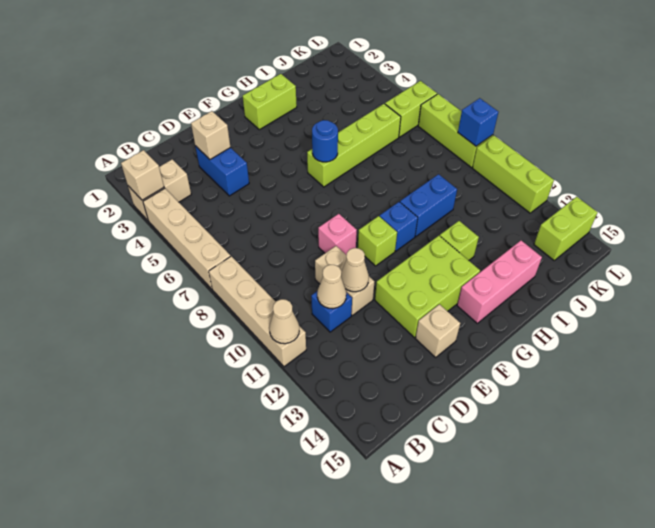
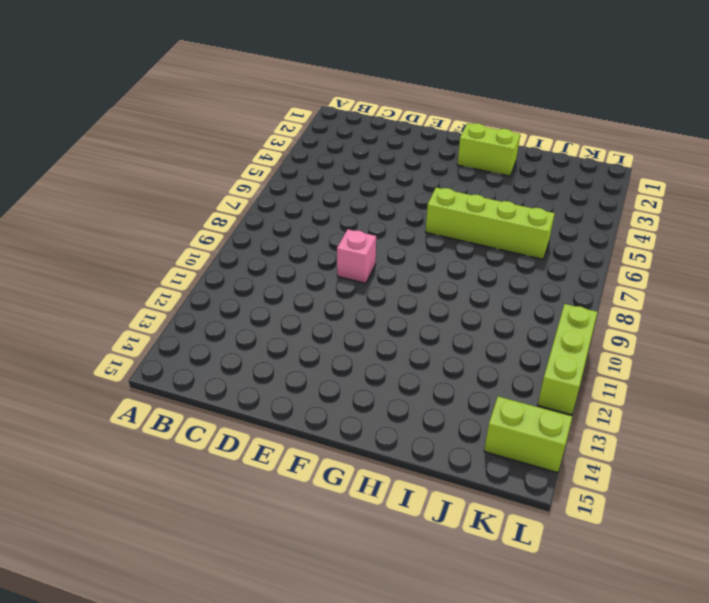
none -> tan brick A3:B3 level 1
none -> tan brick A4:A7 level 1
none -> tan brick A8:A11 level 1

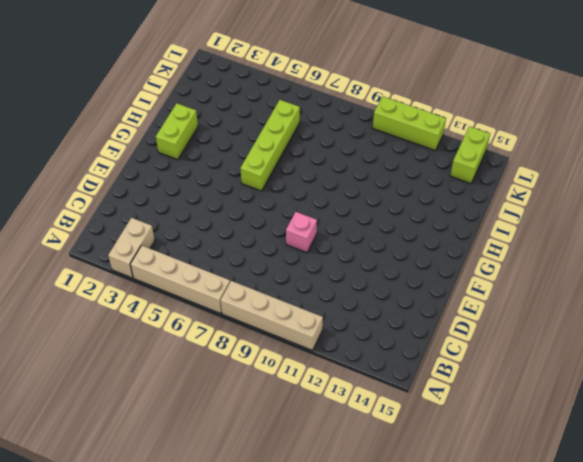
none -> blue brick C11 level 1
none -> blue brick D3:D4 level 1
none -> tan brick D10:D11 level 1

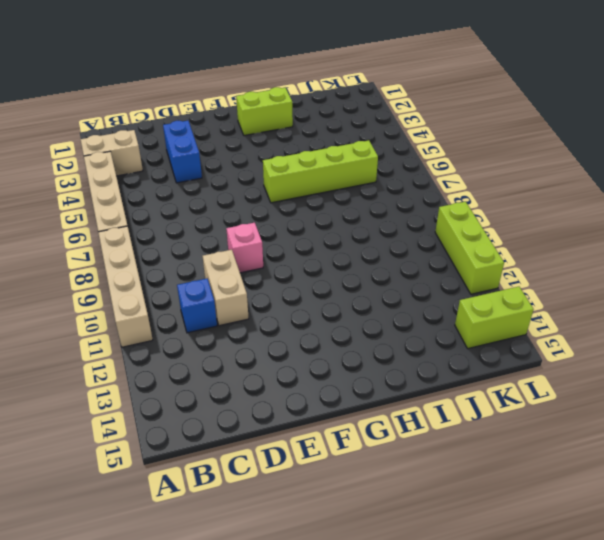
none -> lime brick E12:G13 level 1
none -> tan brick E14 level 1
none -> lime brick F10 level 1

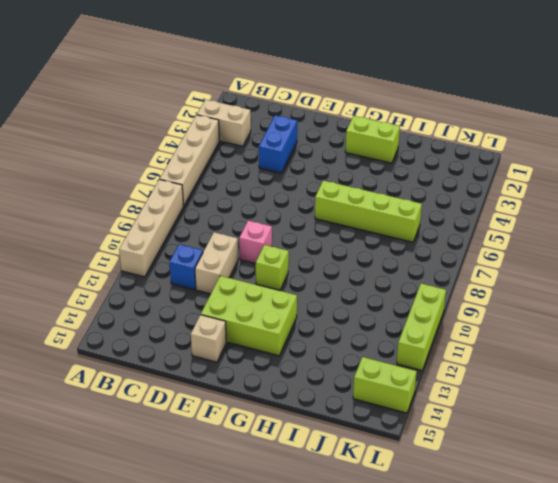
none -> blue brick G10 level 1
none -> pink brick G14:I14 level 1
none -> blue brick H10:I10 level 1

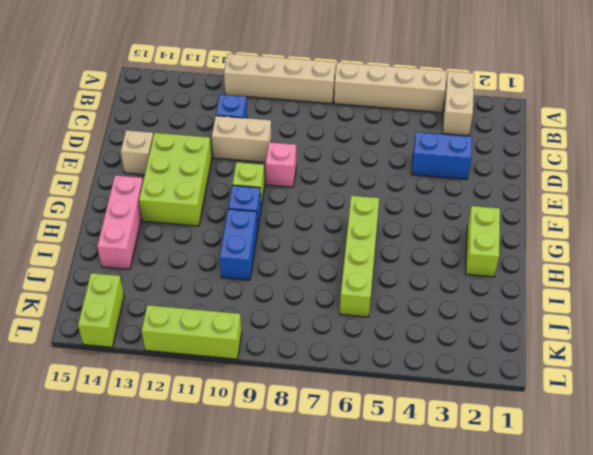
none -> lime brick H12 level 1
none -> lime brick K6:L6 level 1
none -> lime brick L7:L9 level 1

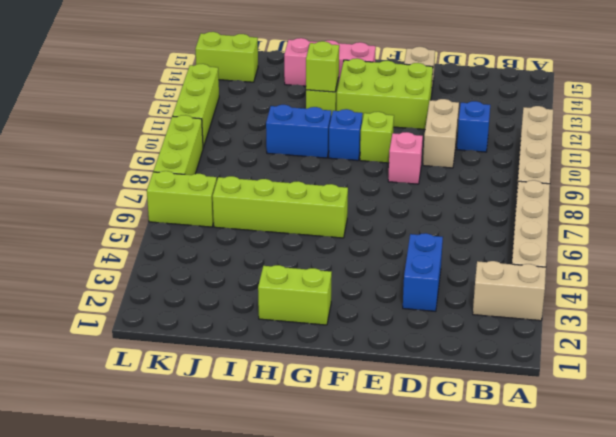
lime brick H12 level 2 -> none
none -> tan brick A3 level 2
none -> tan cone A11 level 2
none -> tan cone C11 level 2

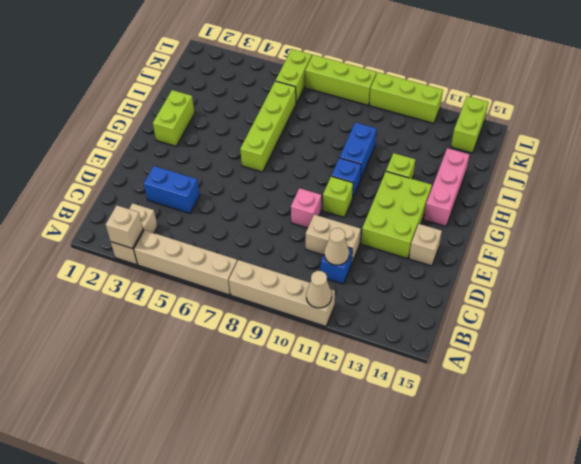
none -> tan brick D3 level 2
none -> tan cone D11 level 2
none -> blue round brick G6 level 2

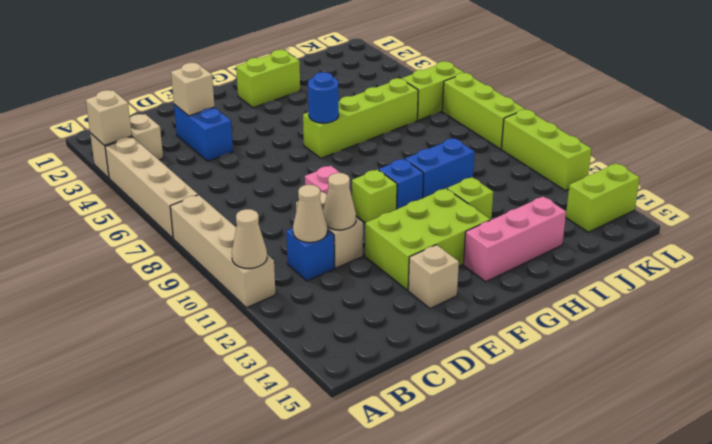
none -> blue brick L9 level 2

